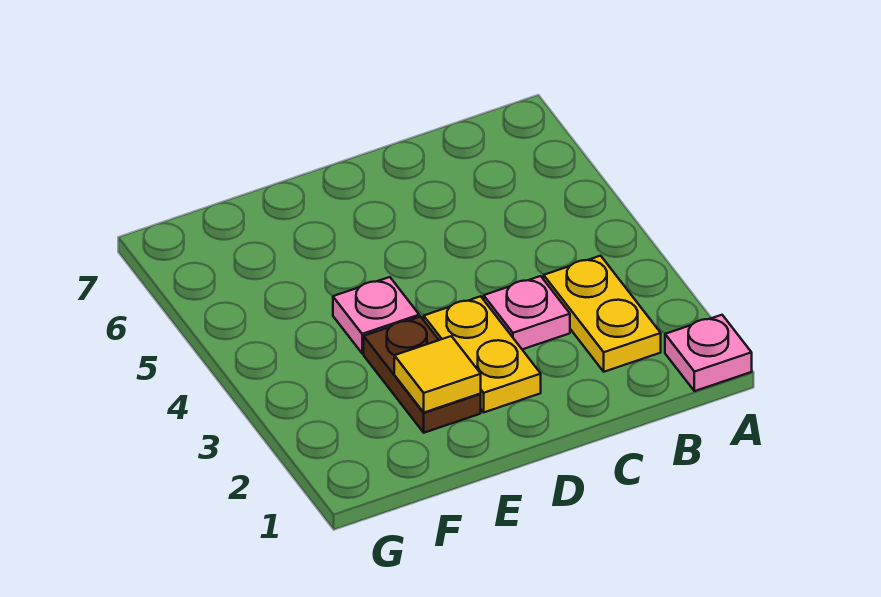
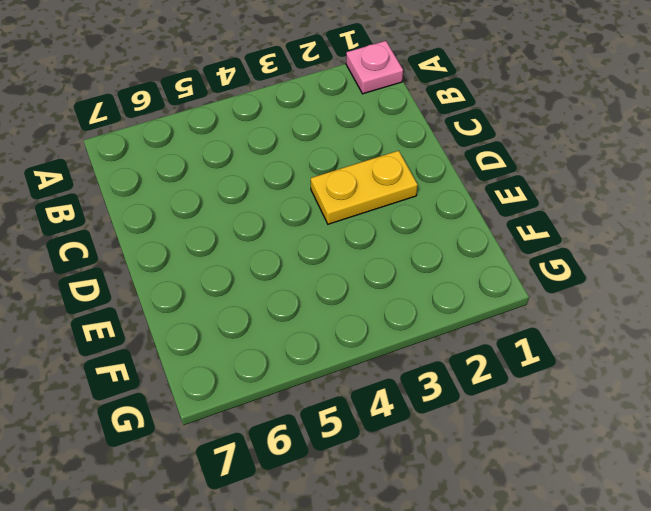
none -> yellow plate B2:B3 level 1
none -> pink plate C3 level 1

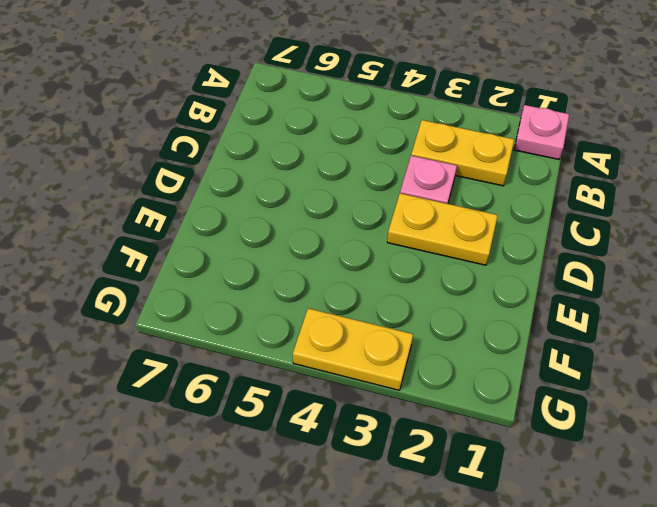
yellow plate G3:G4 level 1 -> none
none -> brown plate E2:E3 level 1
none -> pink plate E4 level 1

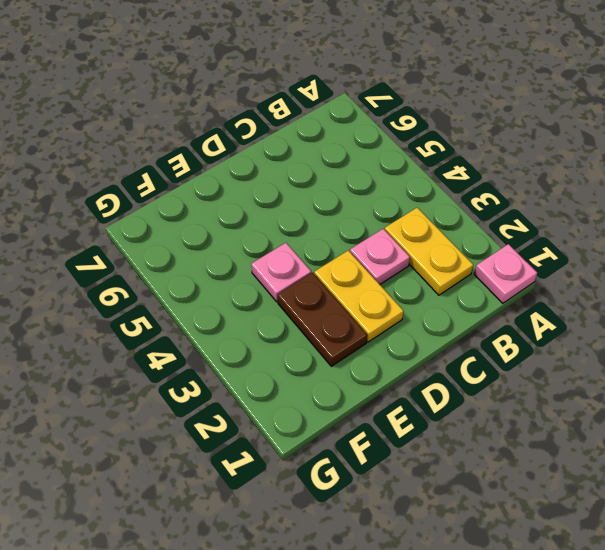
none -> yellow tile E2 level 2

